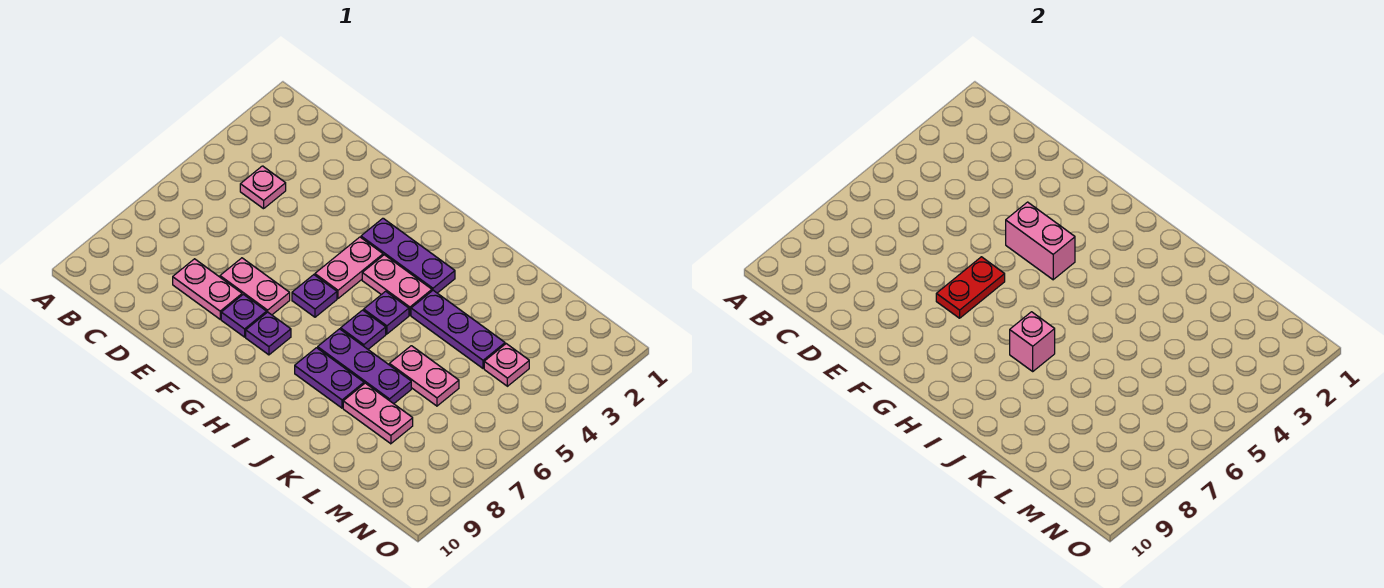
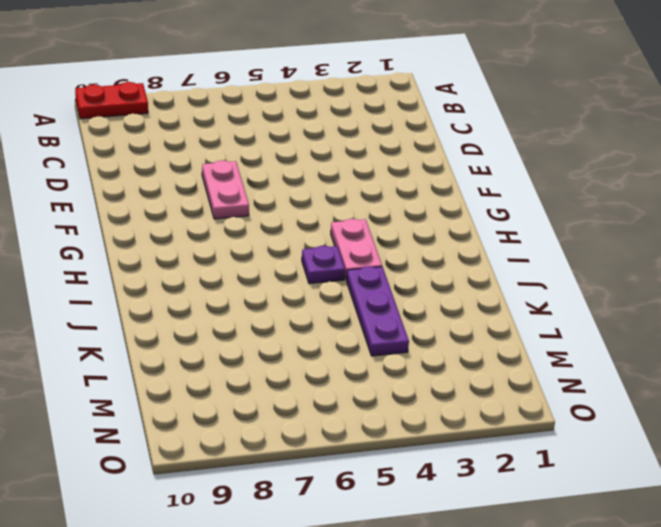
red plate A9:A10 level 1 -> red plate F6:F7 level 2
none -> pink plate C4 level 1
none -> pink plate D8:E8 level 1
none -> purple plate F8 level 1

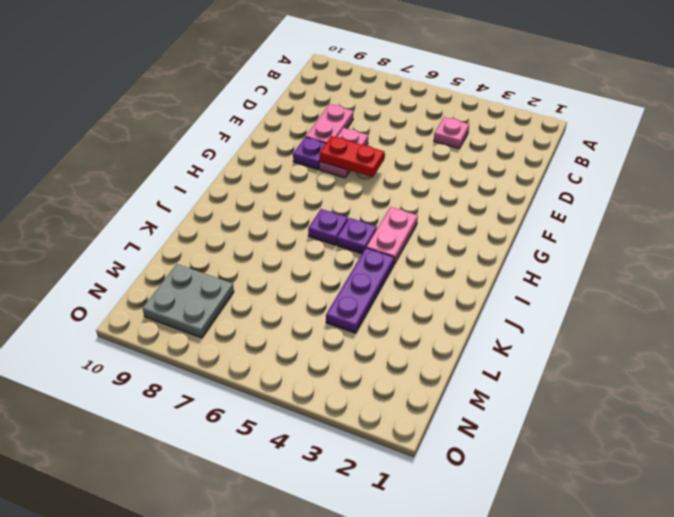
grey plate M8:N9 level 1 -> none
none -> purple plate G3:I3 level 1
none -> pink plate G4:G5 level 1
none -> purple plate G6 level 1

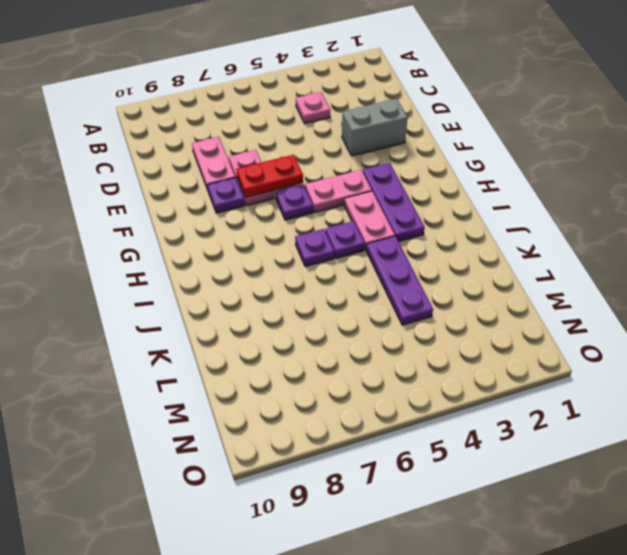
grey brick E2:E3 level 1 -> none
none -> purple plate G8 level 1
none -> purple plate I7:K7 level 1
none -> purple plate I8:J8 level 1

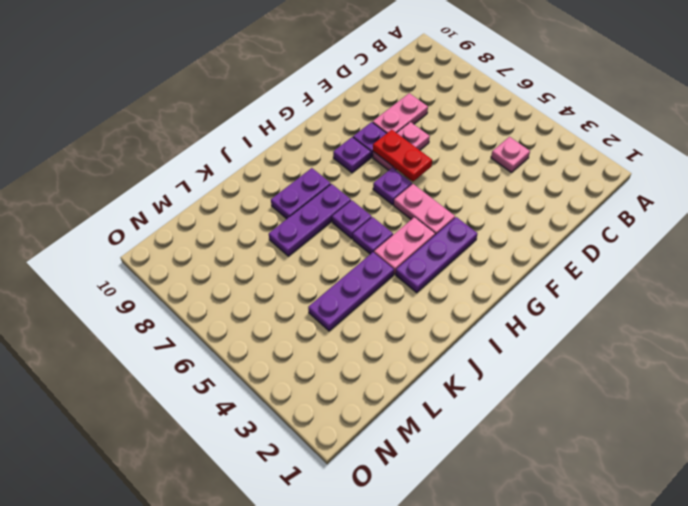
none -> pink plate K6:L6 level 1
none -> pink plate K8:L8 level 1
none -> pink plate M4 level 1

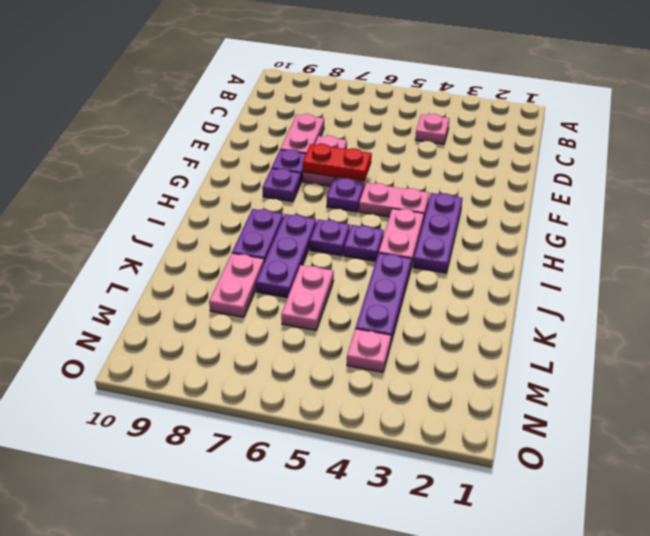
none -> pink brick F4:G4 level 2
none -> pink brick I7 level 2

